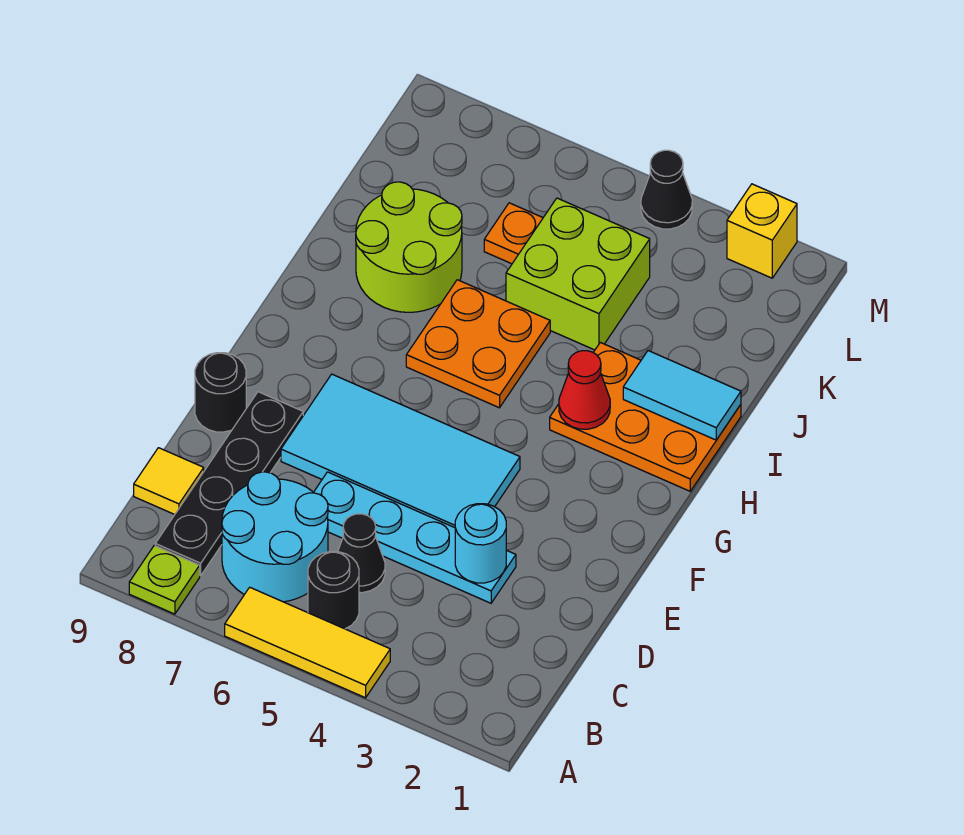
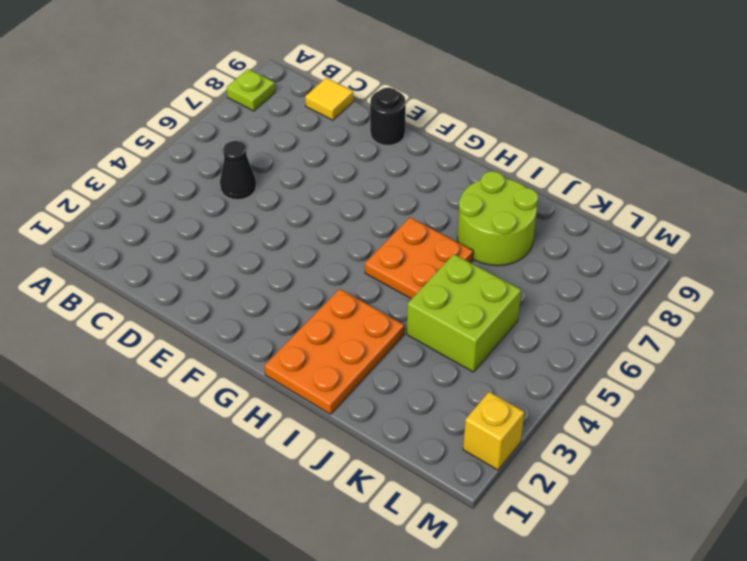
none -> yellow tile A4:A6 level 1
none -> black round brick B5 level 1
none -> cyan round brick B6:C7 level 1

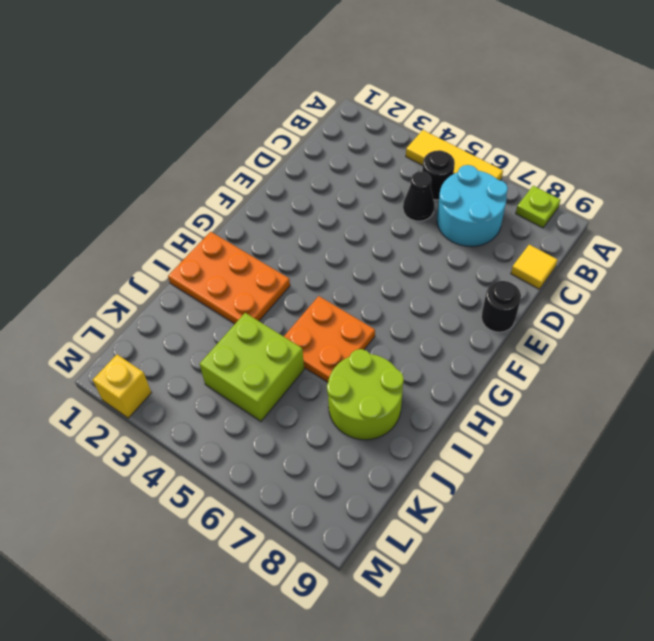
none -> black plate B8:E8 level 1
none -> cyan plate D3:D6 level 1
none -> cyan tile E4:F7 level 1

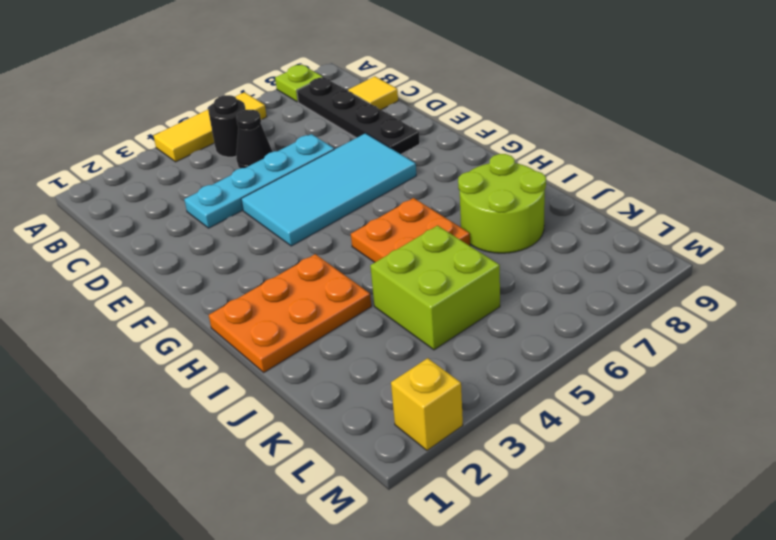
none -> cyan round brick B6:C7 level 1
none -> black round brick E9 level 1
none -> orange plate K6 level 1

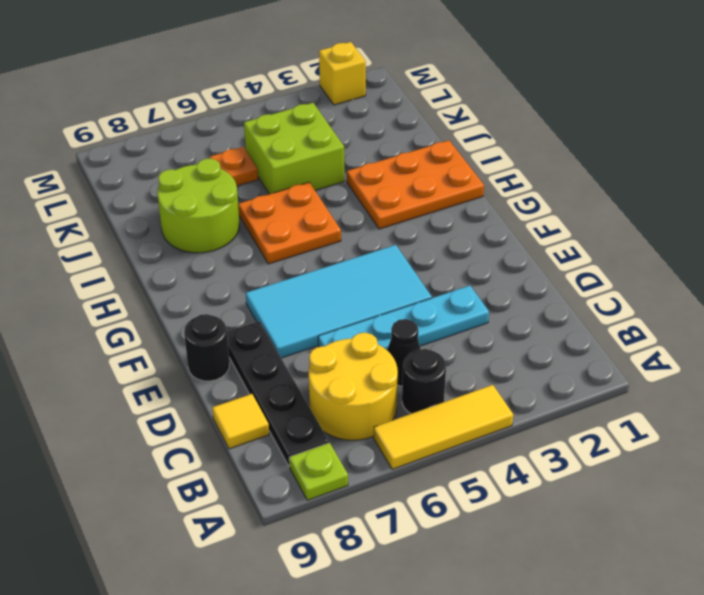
yellow round brick B6:C7 level 1 -> cyan round brick B6:C7 level 1
none -> black cone M4 level 1
none -> cyan round brick D3 level 2
none -> red cone H3 level 2

